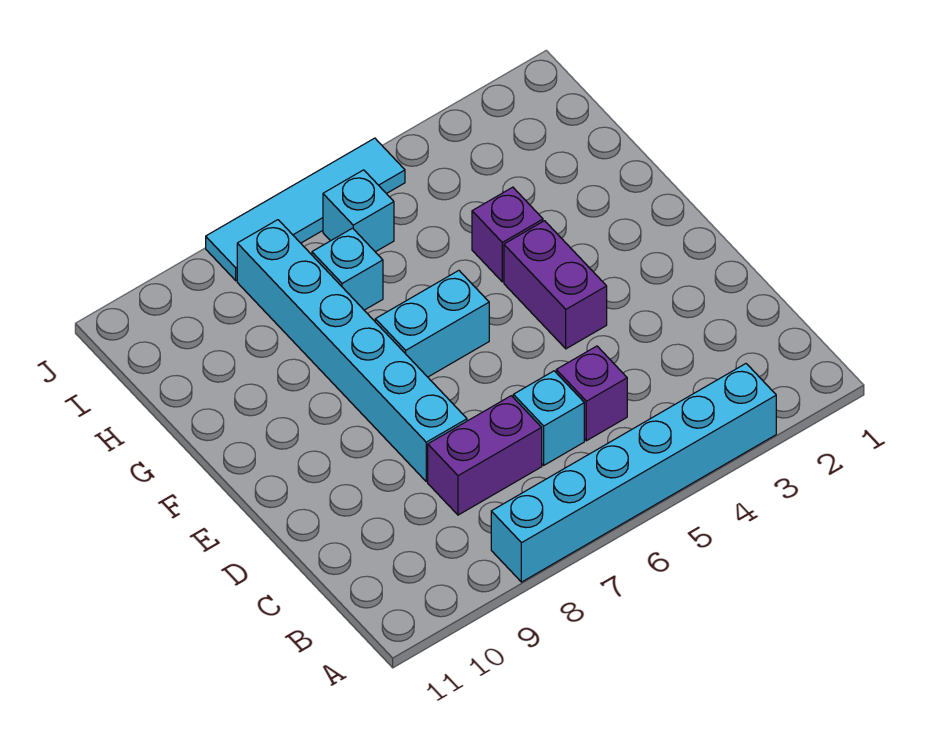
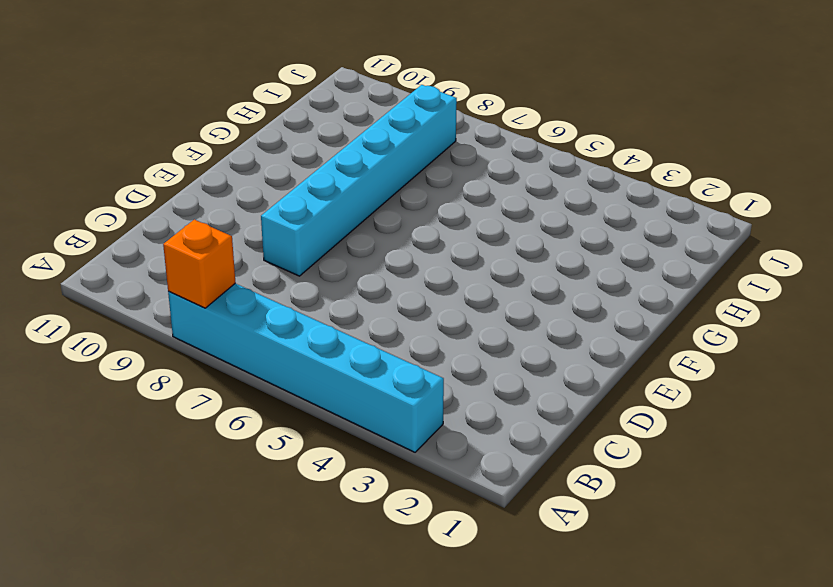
orange brick A8 level 2 -> none
none -> purple brick C5 level 1
none -> cyan brick C6 level 1

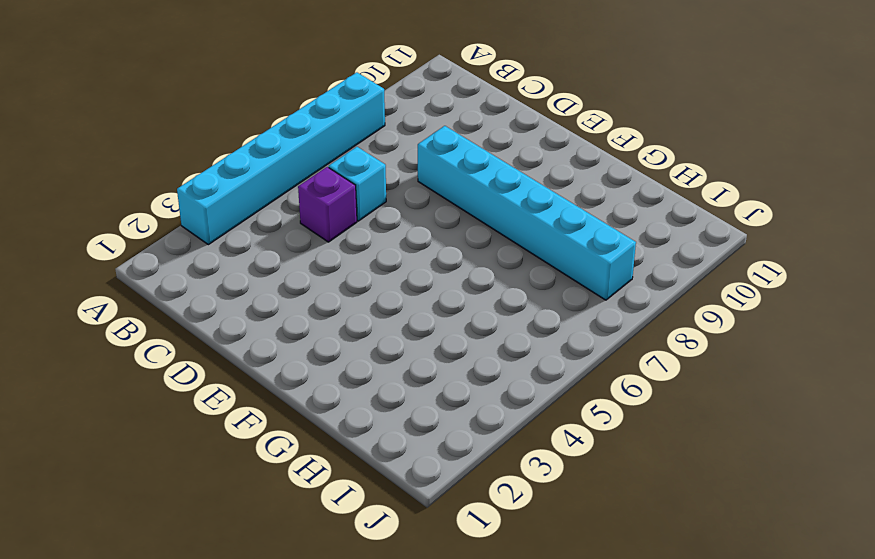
none -> purple brick C7:C8 level 1
none -> purple brick E4:F4 level 1

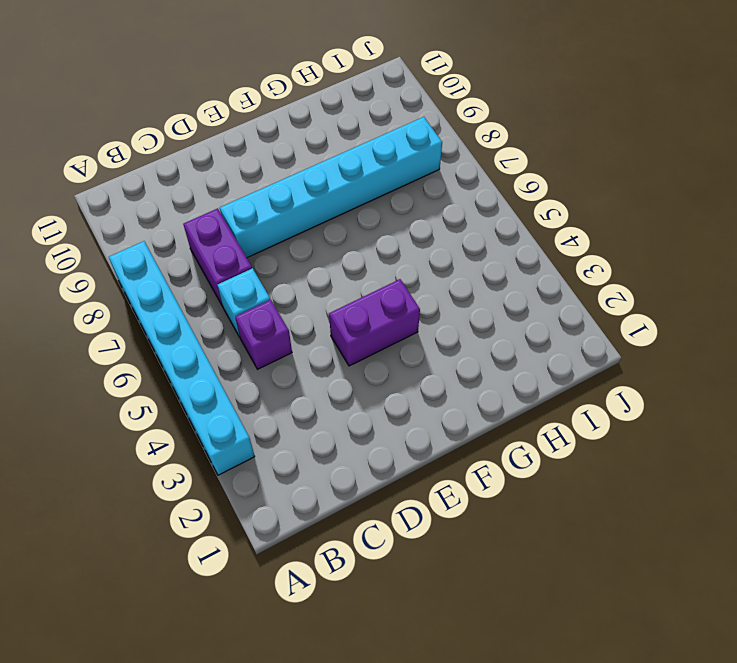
none -> cyan brick F6:F7 level 1
none -> purple brick G4 level 1

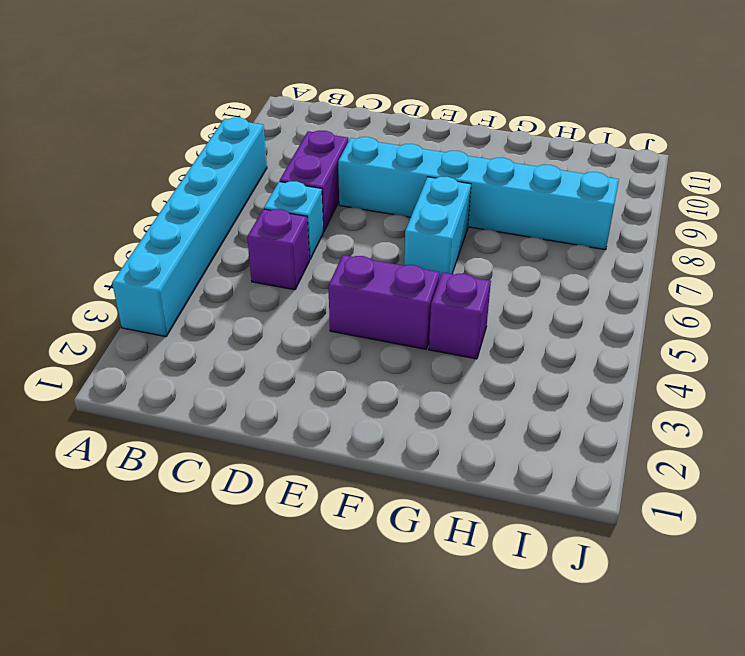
none -> cyan brick H7 level 1
none -> cyan brick I6 level 1

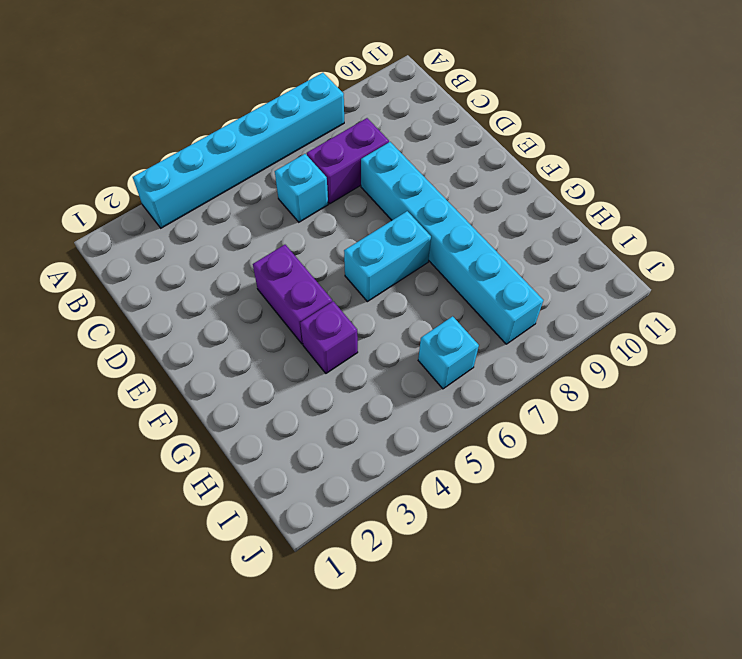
none -> purple brick C5 level 1
none -> cyan brick H7 level 1

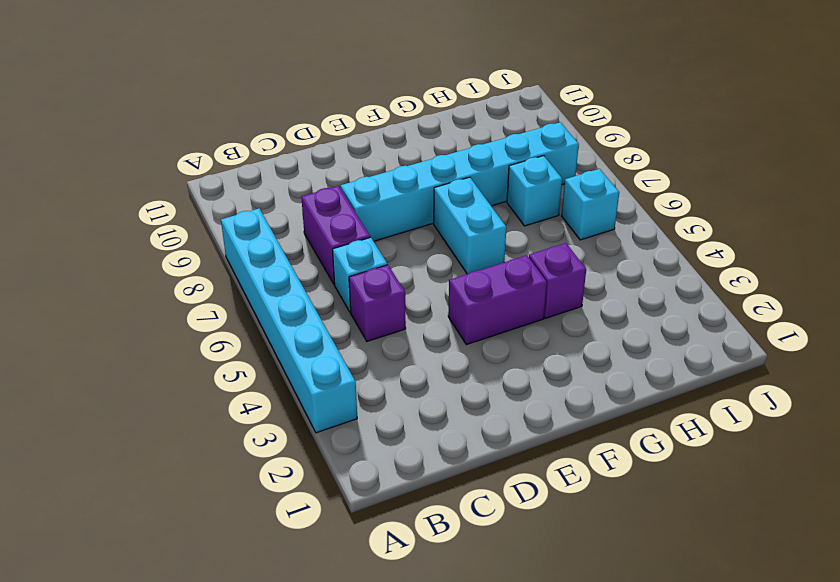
none -> cyan tile J5:J8 level 1

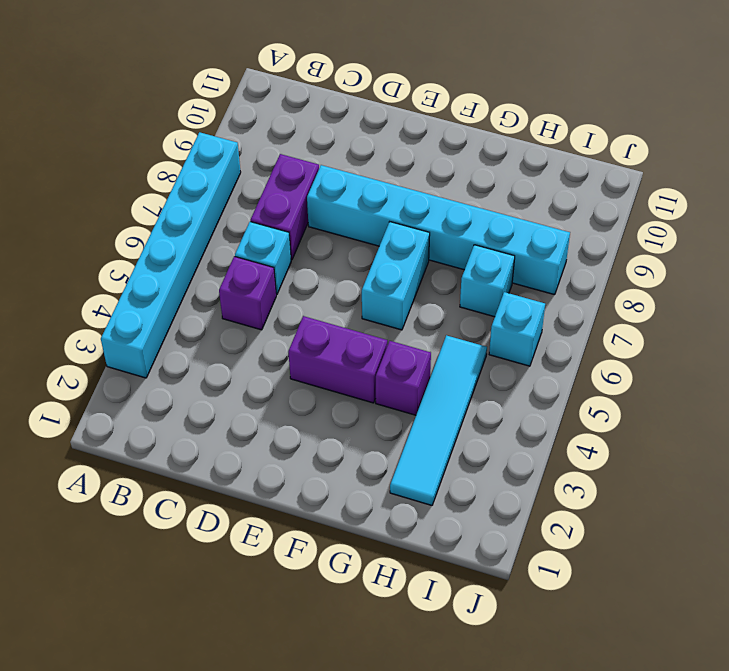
cyan tile H2:H5 level 1 -> cyan tile J5:J8 level 1

